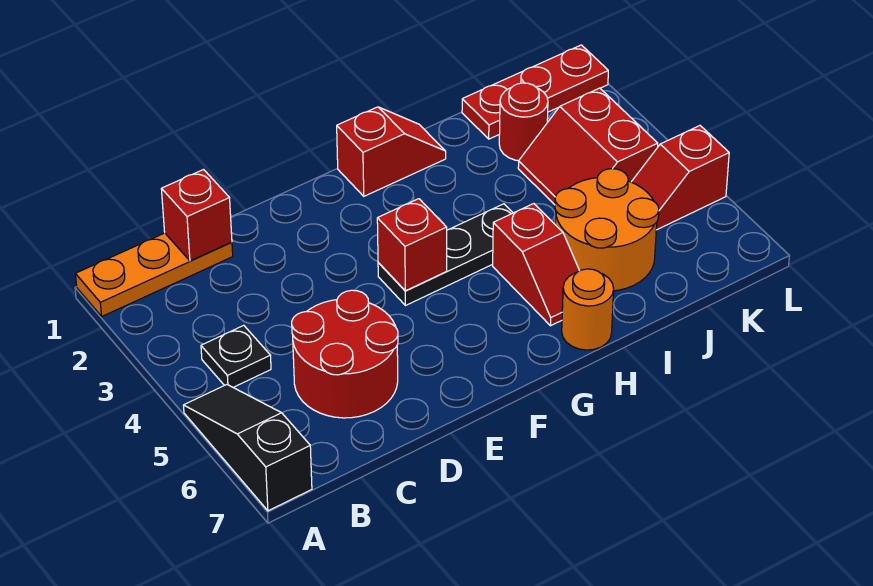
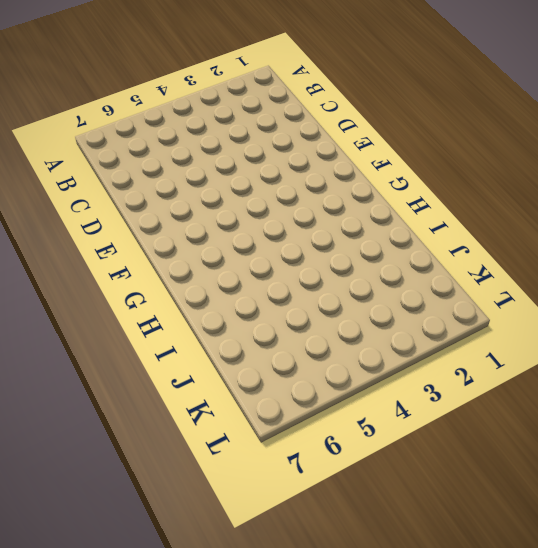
none -> orange plate A1:C1 level 1
none -> black slope A5:A7 level 1 top 7
none -> black plate B4 level 1

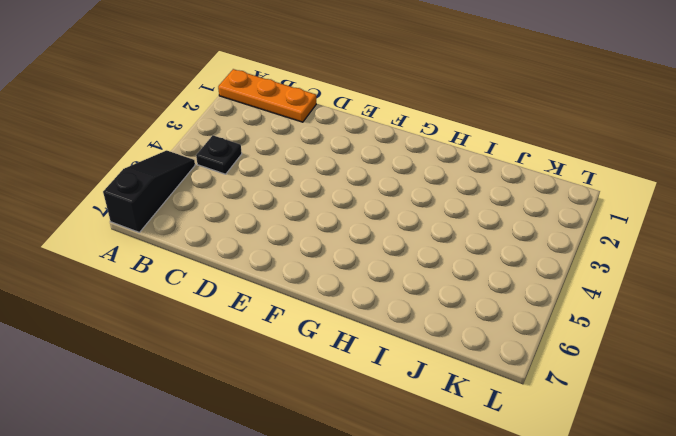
none -> red round brick C5:D6 level 1
none -> black plate F4:H4 level 1
none -> red slope G1:H1 level 1 top G

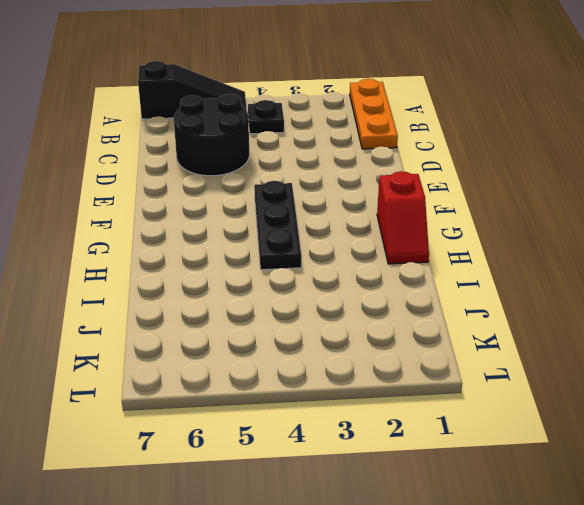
black round brick C5:D6 level 1 -> red round brick C5:D6 level 1
none -> red slope H5:H6 level 1 top 5
none -> orange round brick H7 level 1
none -> orange round brick I5:J6 level 1

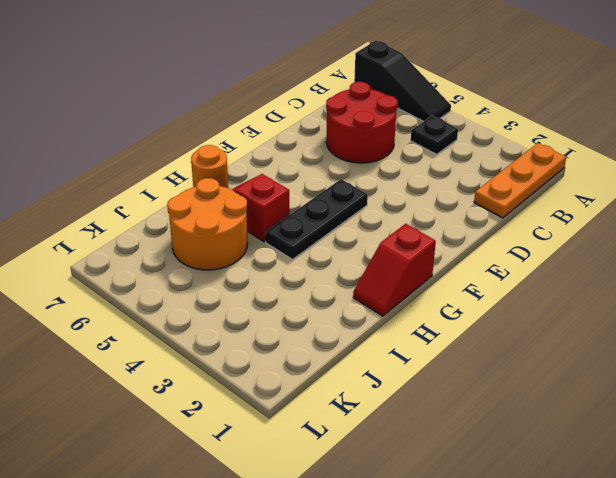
none -> red plate J1:L1 level 1
none -> red round brick J2 level 1
none -> red slope J3:K4 level 1 top K

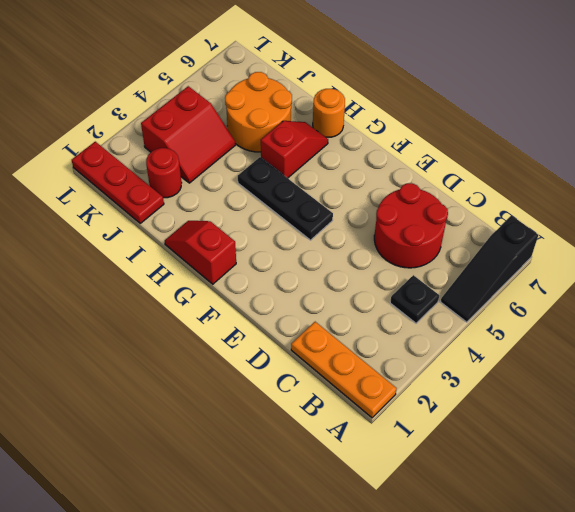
none -> red slope K5:L5 level 1 top L
none -> red brick C1 level 2
none -> red brick F4 level 2

